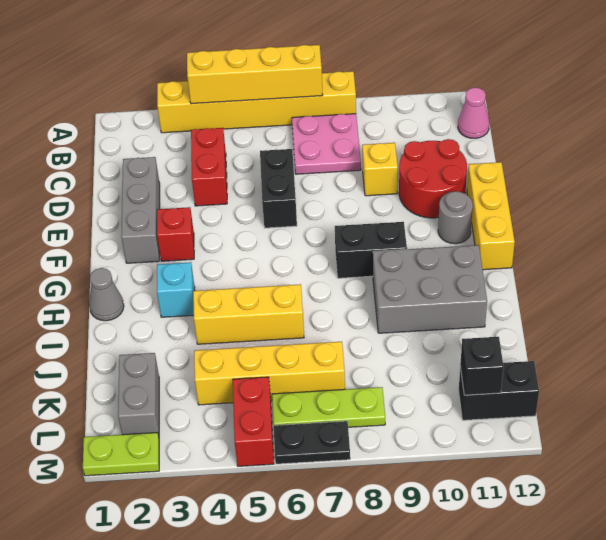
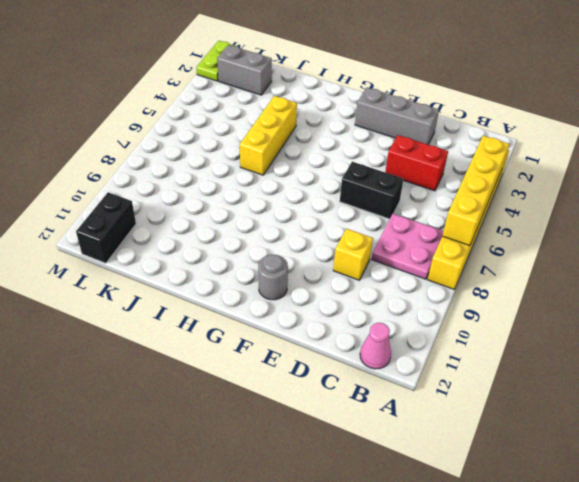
none -> red round brick D10:E11 level 1
none -> yellow brick E12:G12 level 1
none -> red brick F3 level 1

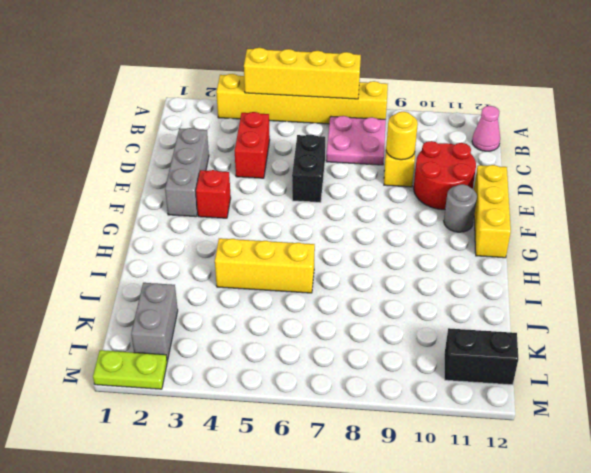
yellow round brick D9 level 2 -> none
none -> black brick G8:G9 level 1
none -> grey cone H1 level 1
none -> cyan brick H3 level 1

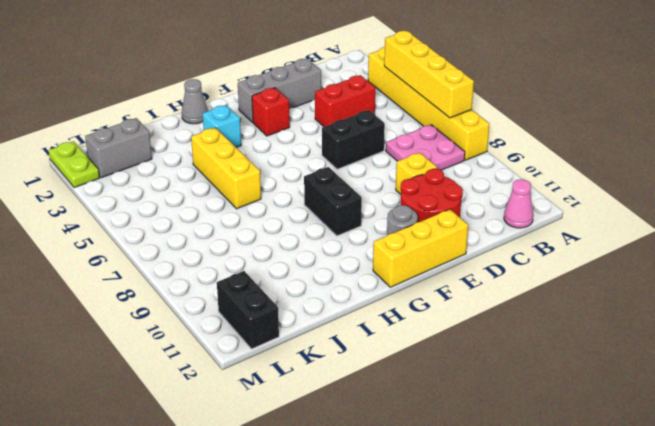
none -> grey brick H9:I11 level 1
none -> yellow brick K4:K7 level 1
none -> red brick L5:M5 level 1

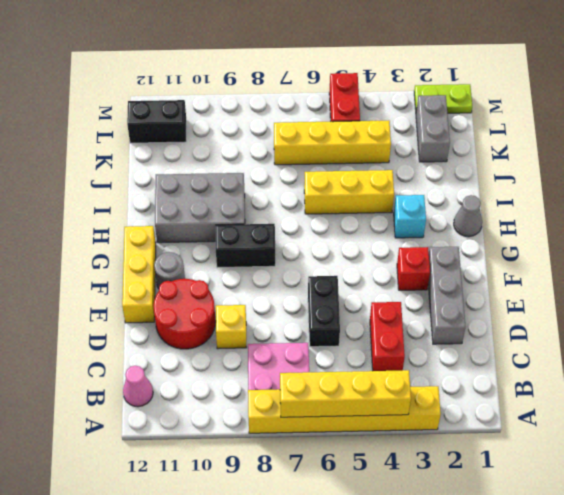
none -> lime plate L6:L8 level 1
none -> black plate M6:M7 level 1
none -> black brick L11 level 2

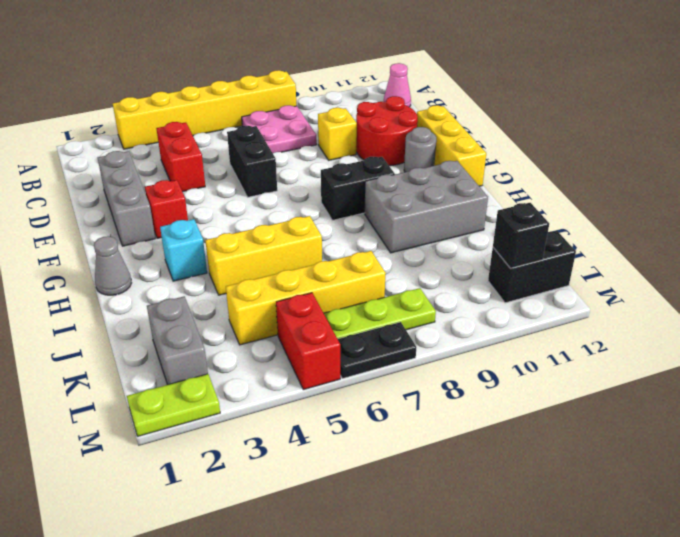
none -> yellow brick A4:A7 level 2

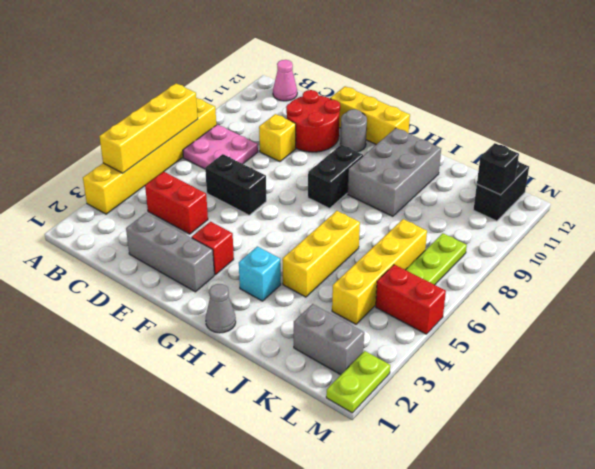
none -> black plate M6:M7 level 1

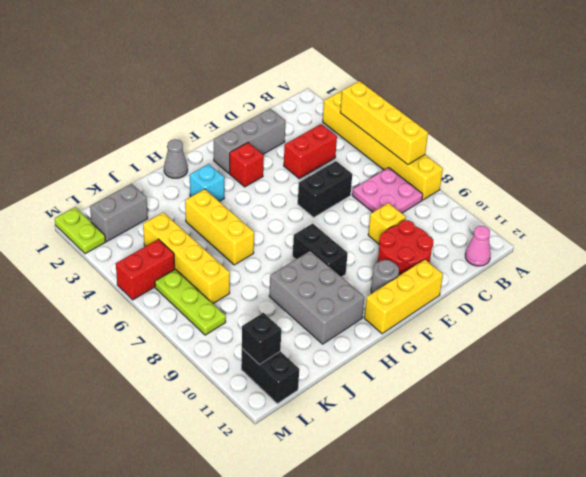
none -> black plate M6:M7 level 1

